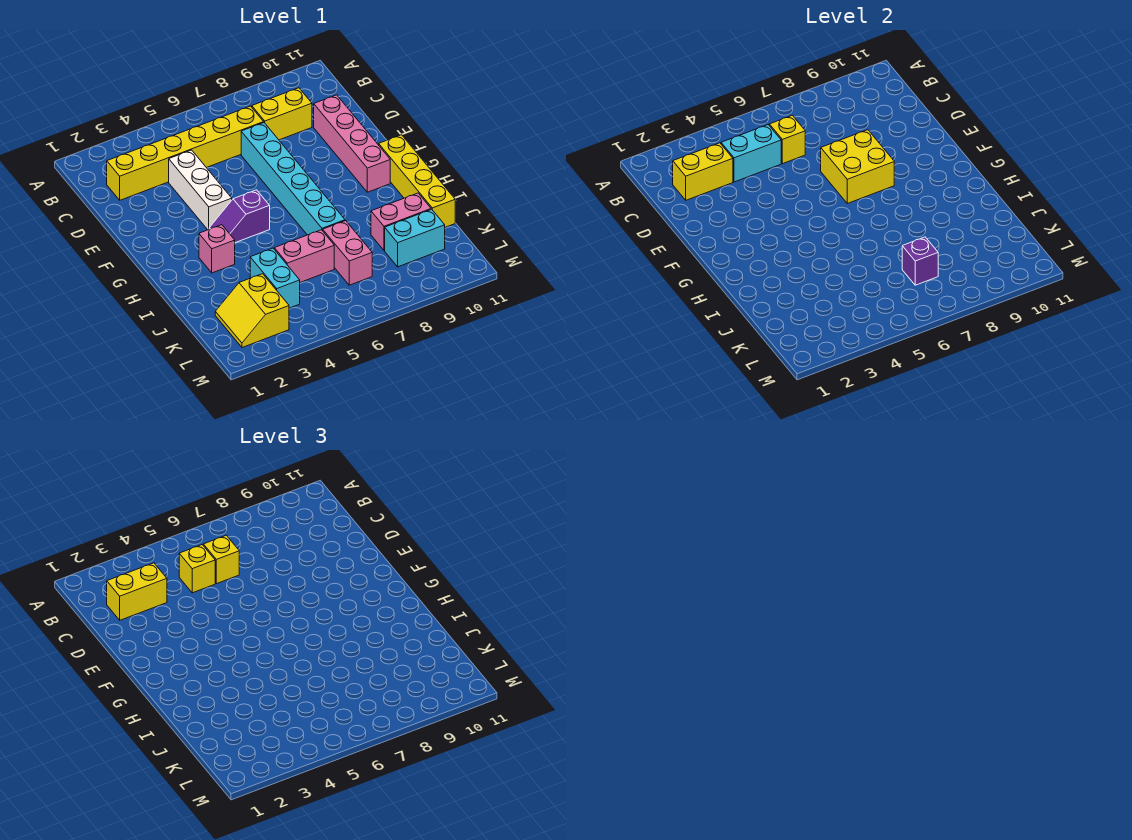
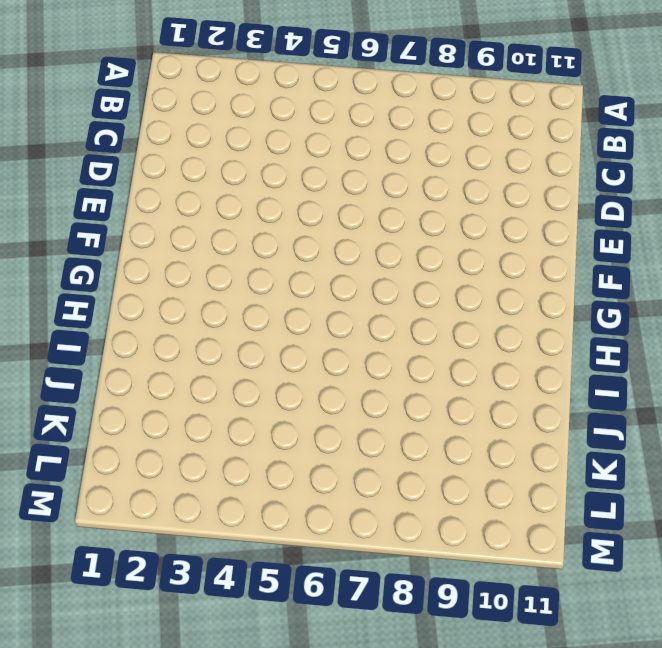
none -> yellow brick C2:C7 level 1
none -> yellow brick C8:C9 level 1
none -> white brick D4:F4 level 1

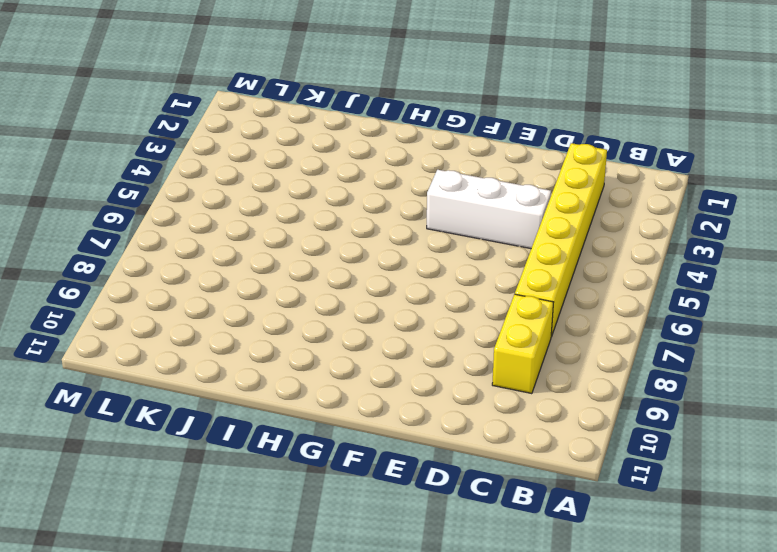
none -> cyan brick D7:I7 level 1
none -> pink brick D10:G10 level 1
none -> purple slope G4:G5 level 1 top 5

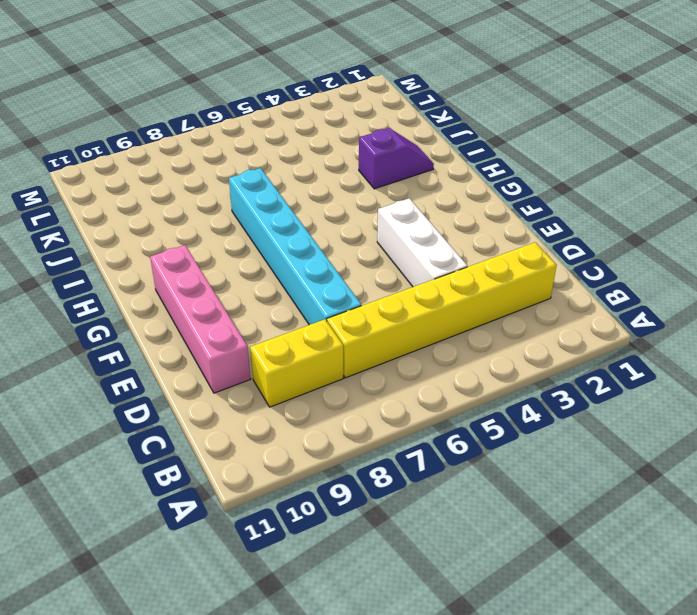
purple slope I2:I3 level 1 top 3 -> purple slope G4:G5 level 1 top 5
none -> yellow brick G11:J11 level 1
none -> pink brick H3 level 1
none -> cyan brick J4:K4 level 1

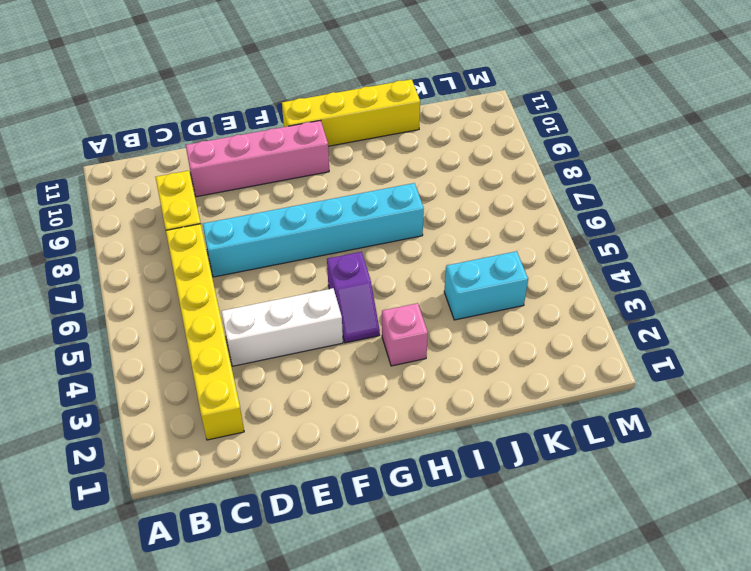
none -> pink brick J5:J6 level 1
none -> pink brick J7:K7 level 1
none -> pink brick J9:J10 level 1

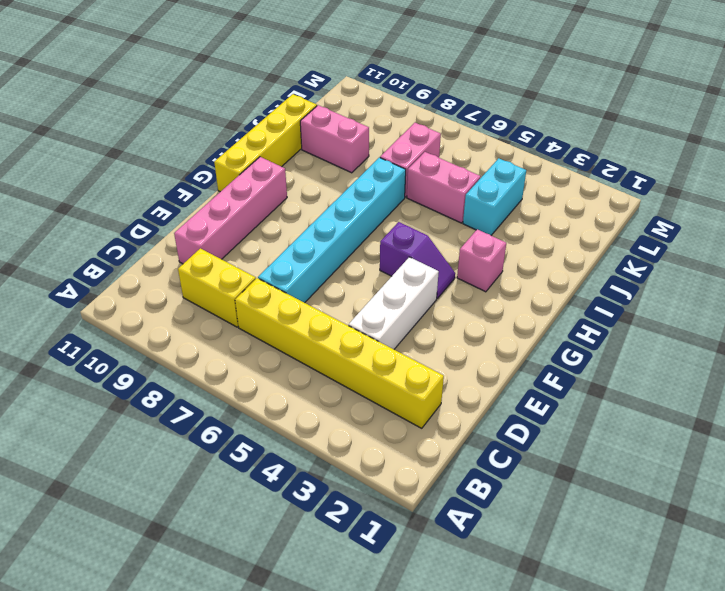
none -> yellow slope K2:L3 level 1 top 3
none -> cyan brick K9:K10 level 1
none -> yellow brick C2:C3 level 2

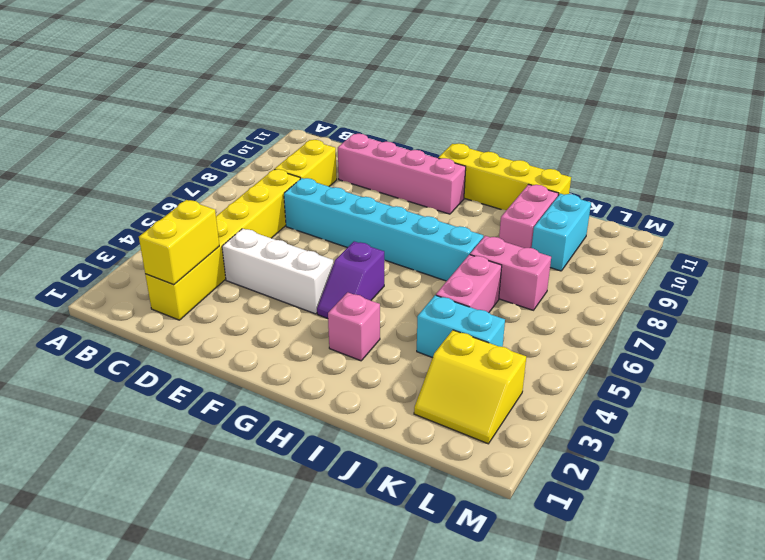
none -> cyan brick C4:C5 level 2
none -> yellow brick C6 level 2
none -> yellow brick E7:F8 level 2

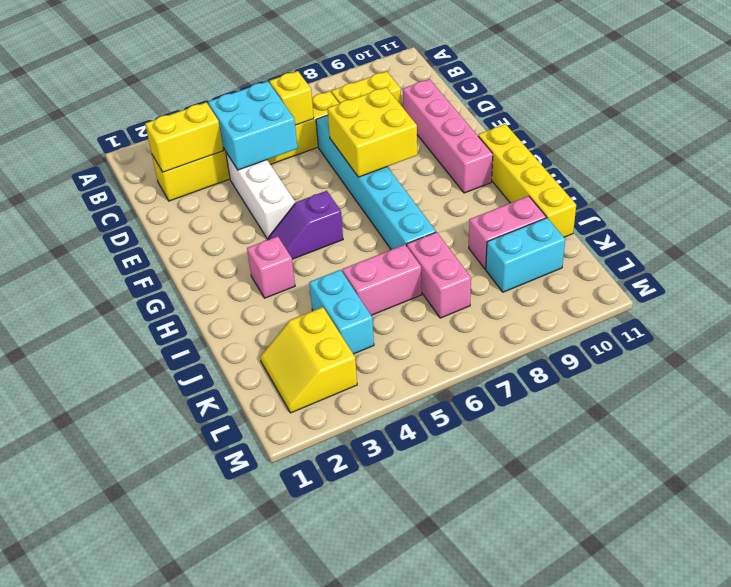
cyan brick C4:D5 level 2 -> cyan brick C4:C5 level 2
none -> purple brick K7 level 2
none -> yellow brick C2:C3 level 3
none -> yellow brick C5 level 3

